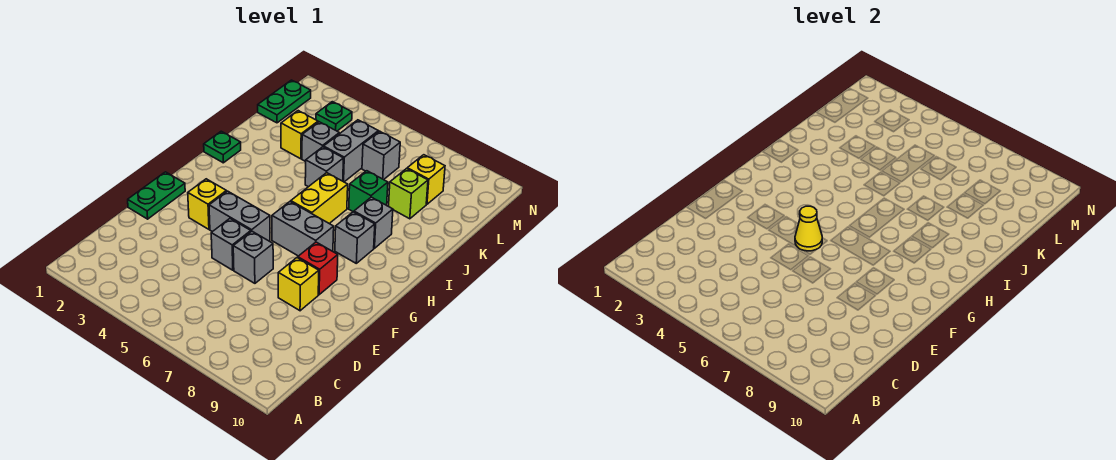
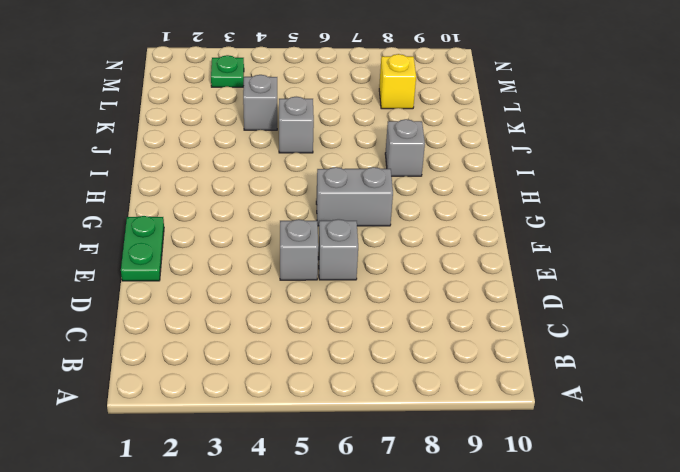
none -> yellow brick E8 level 1
none -> yellow brick F3 level 1
none -> grey brick F4:F5 level 1

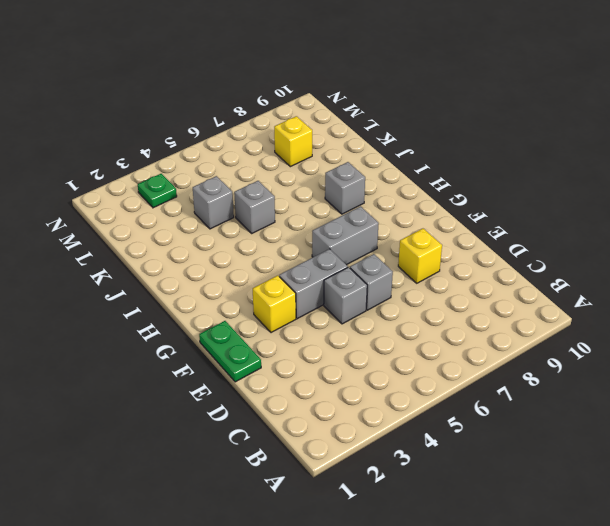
none -> red brick F8 level 1
none -> yellow brick H6:I6 level 1
none -> grey brick H8 level 1

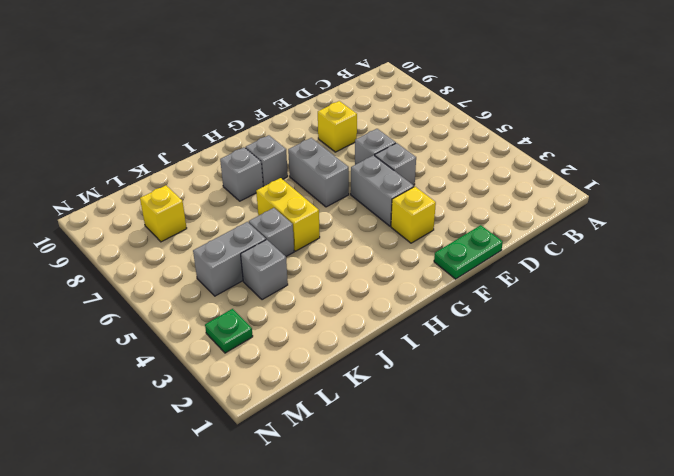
yellow brick I5:I6 level 1 -> yellow brick H6:I6 level 1
none -> red brick F8 level 1
none -> green plate I1 level 1
none -> green brick J7 level 1

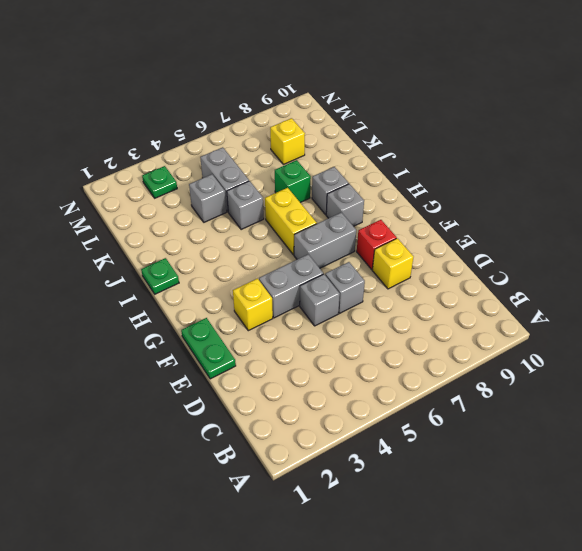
none -> yellow brick K3 level 1
none -> lime brick K8 level 1
none -> green plate L1:M1 level 1

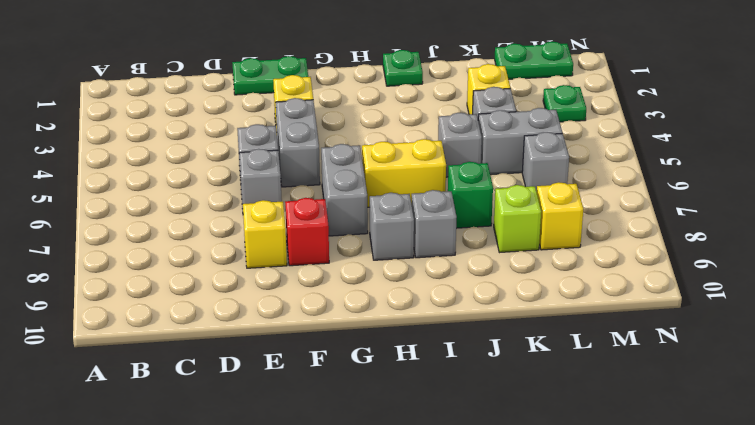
none -> yellow cone F5 level 2

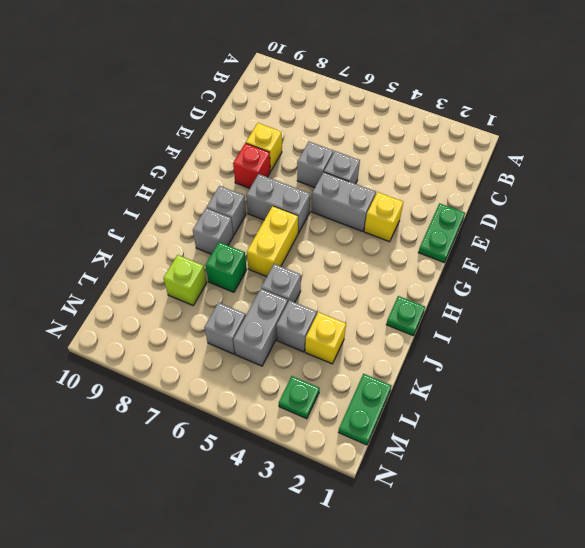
none -> yellow brick L8 level 1
none -> yellow cone F5 level 2

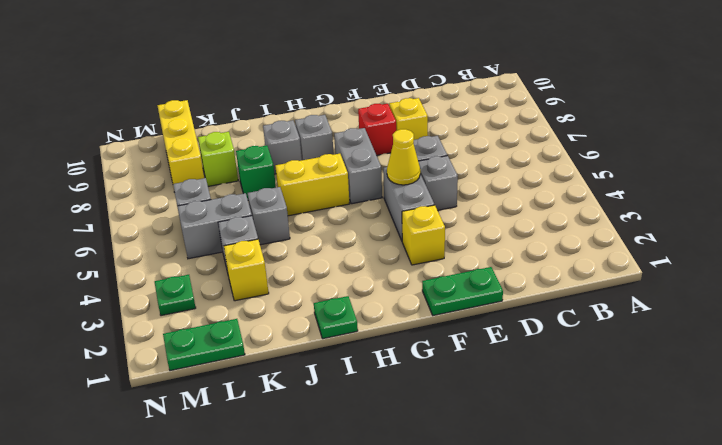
yellow brick L8:L10 level 1 -> yellow brick L8 level 1

